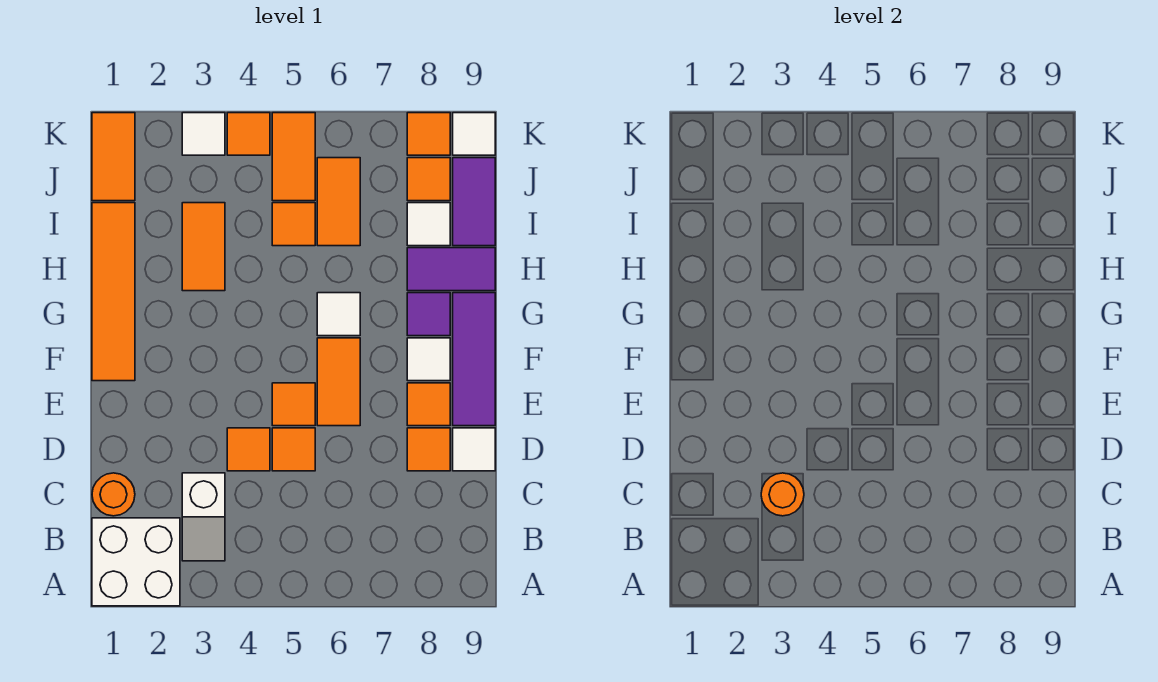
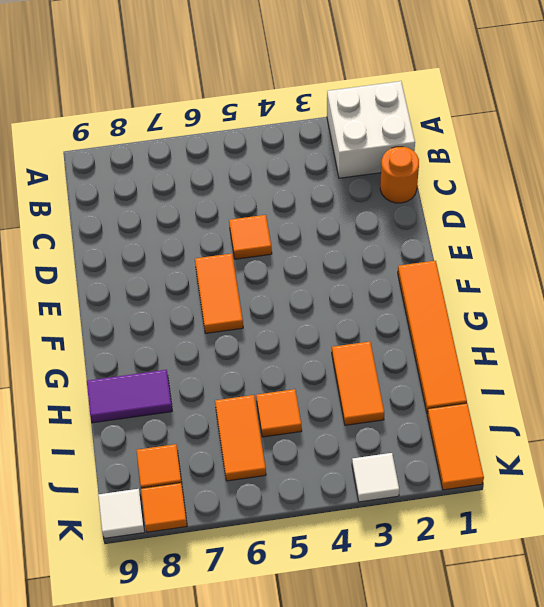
none -> white slope B3:C3 level 1 top C
none -> orange tile D4 level 1
none -> orange tile D8 level 1

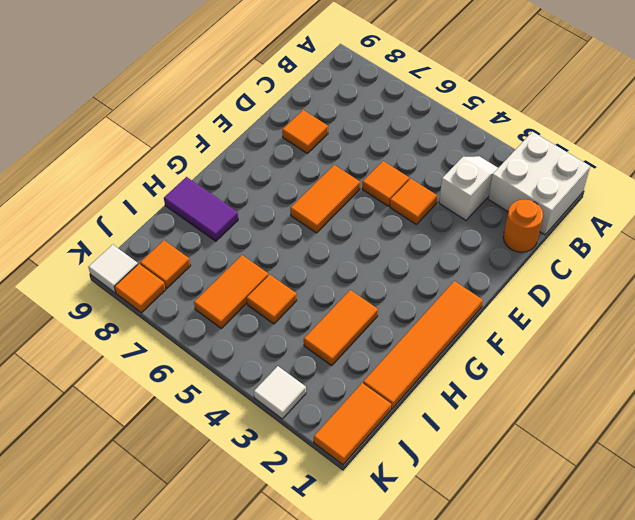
none -> white tile D9 level 1
none -> orange tile E5 level 1
none -> orange tile E8 level 1

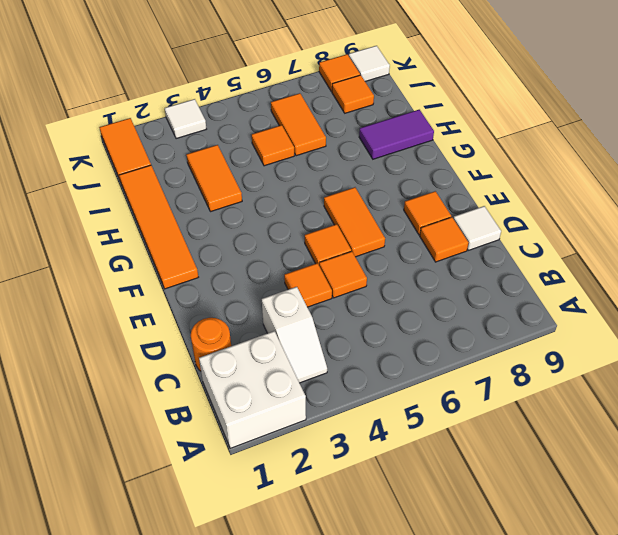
none -> purple tile E9:G9 level 1
none -> white tile F8 level 1
none -> white tile G6 level 1

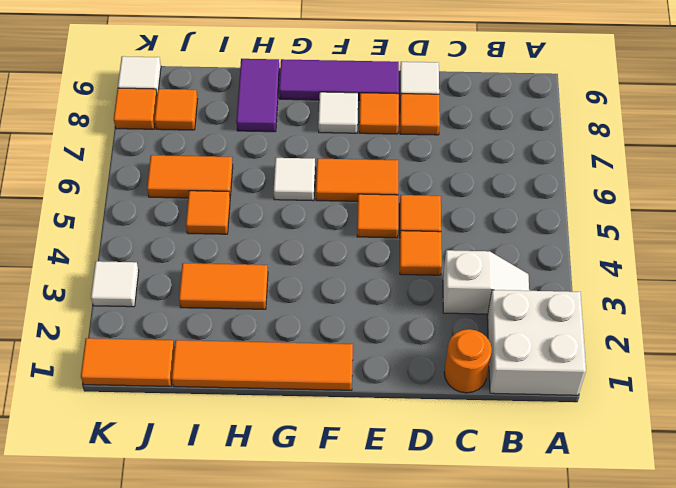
none -> purple tile G8 level 1
none -> white tile I8 level 1
none -> purple tile I9:J9 level 1

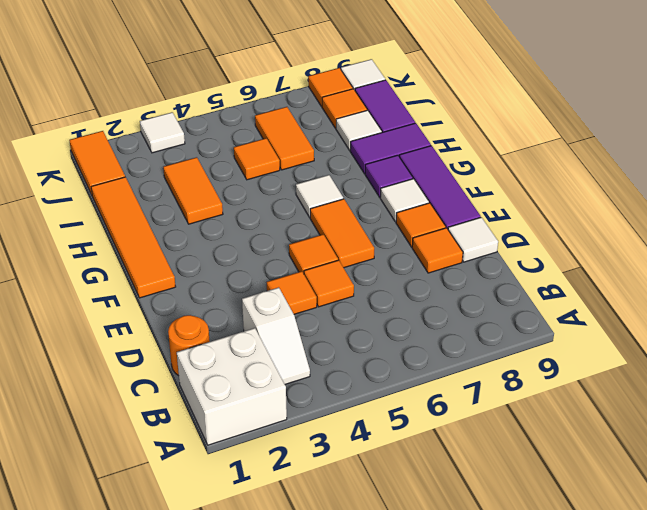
none -> orange tile J5:K5 level 1
none -> orange tile K4 level 1
none -> orange round brick C3 level 2

